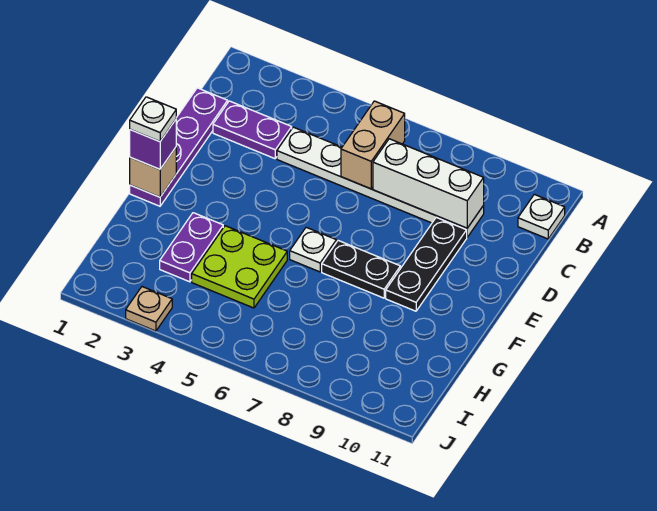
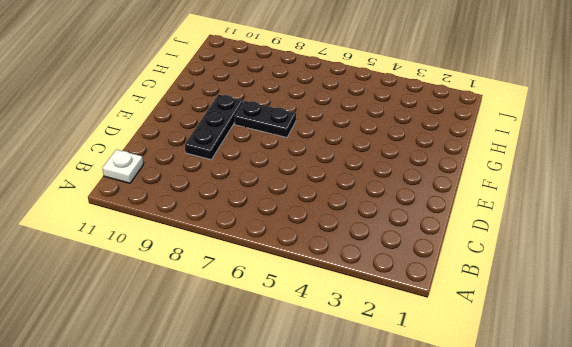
none -> purple plate C1:F1 level 1
none -> purple plate C2:C3 level 1
none -> white plate C4:C9 level 1

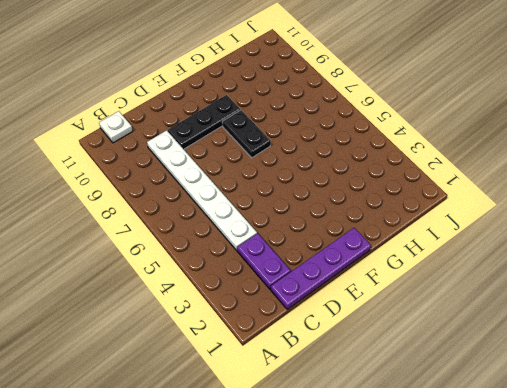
none -> white plate F6 level 1
none -> purple plate G3:H3 level 1
none -> lime plate G4:H5 level 1

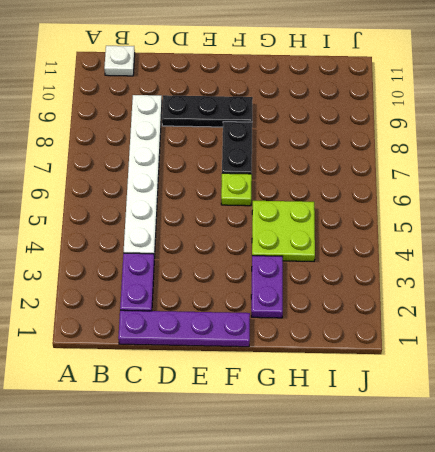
lime plate F6 level 1 -> white plate F6 level 1
purple plate G2:G3 level 1 -> purple plate G3:H3 level 1
none -> tan plate J3 level 1
none -> tan brick B6:C6 level 2
none -> white brick C7:C9 level 2

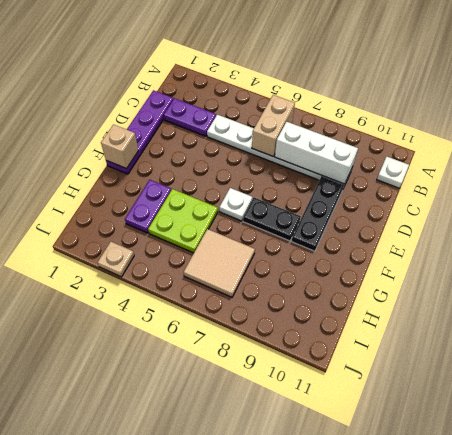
tan tile H6:I7 level 1 -> none
none -> purple brick F1 level 3
none -> white plate F1 level 4

